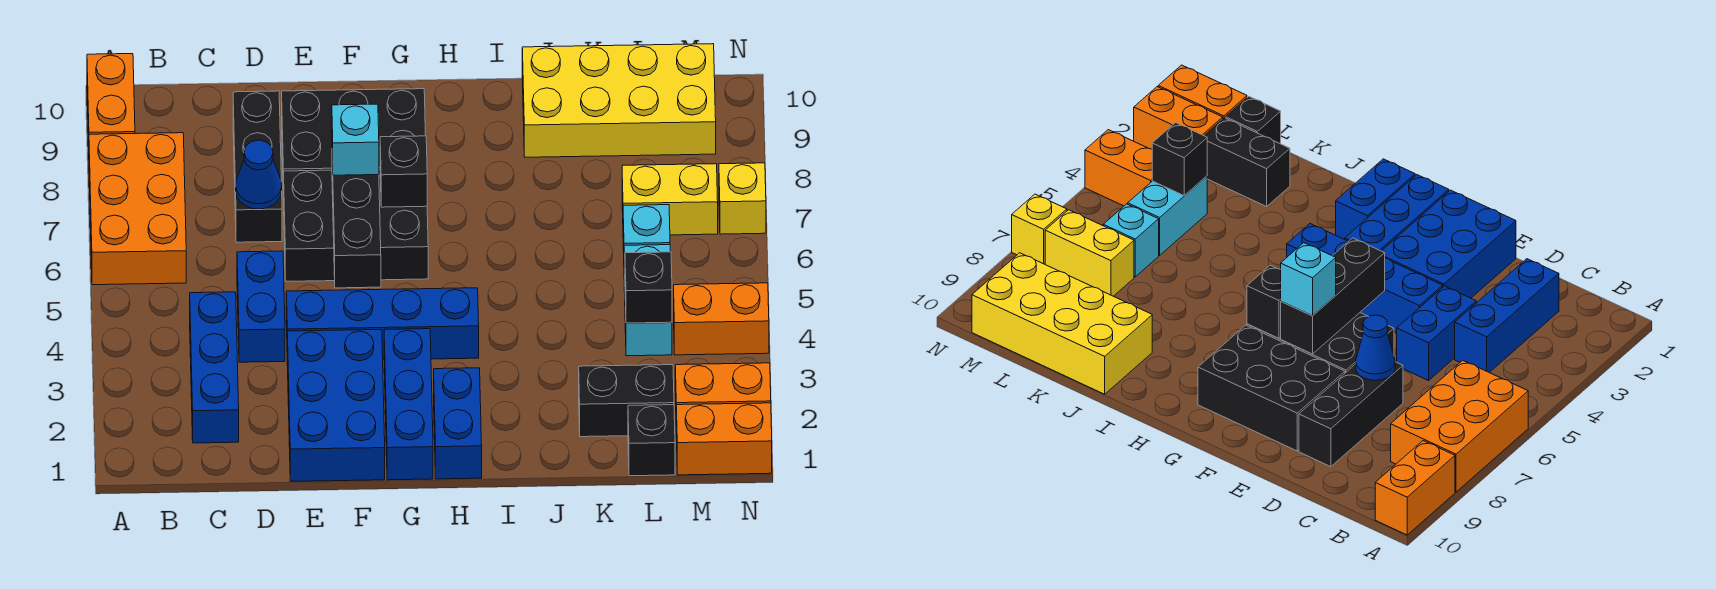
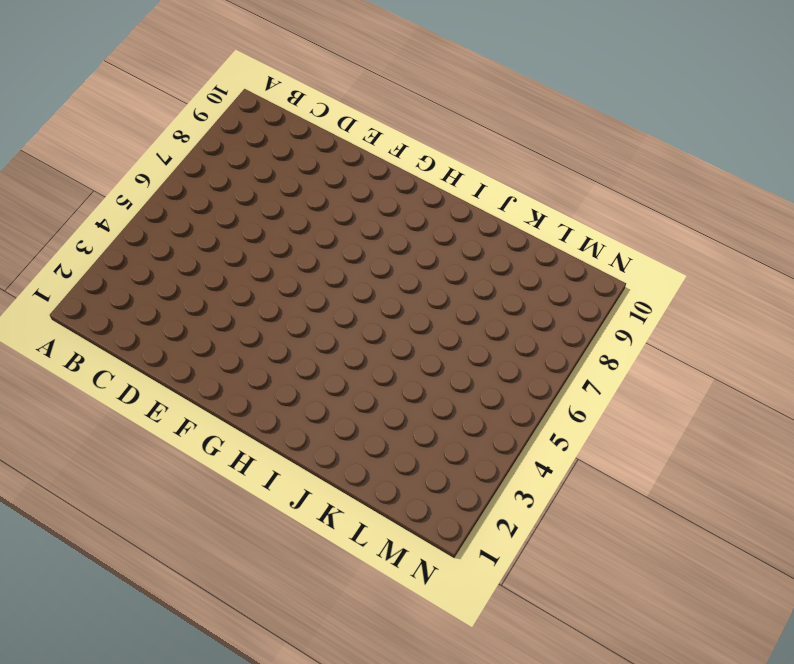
none -> orange brick A6:B8 level 1
none -> orange brick A9:A10 level 1
none -> blue brick C2:C4 level 1

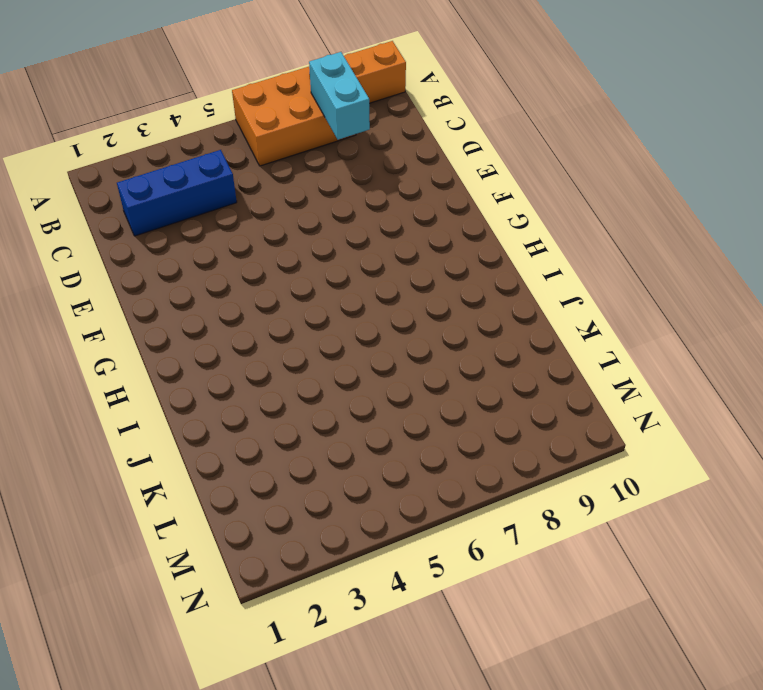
cyan brick B8:C8 level 2 -> cyan brick L4:L5 level 1
none -> blue brick D4:D5 level 1
none -> black brick D7:D9 level 1
none -> blue brick E1:F3 level 1

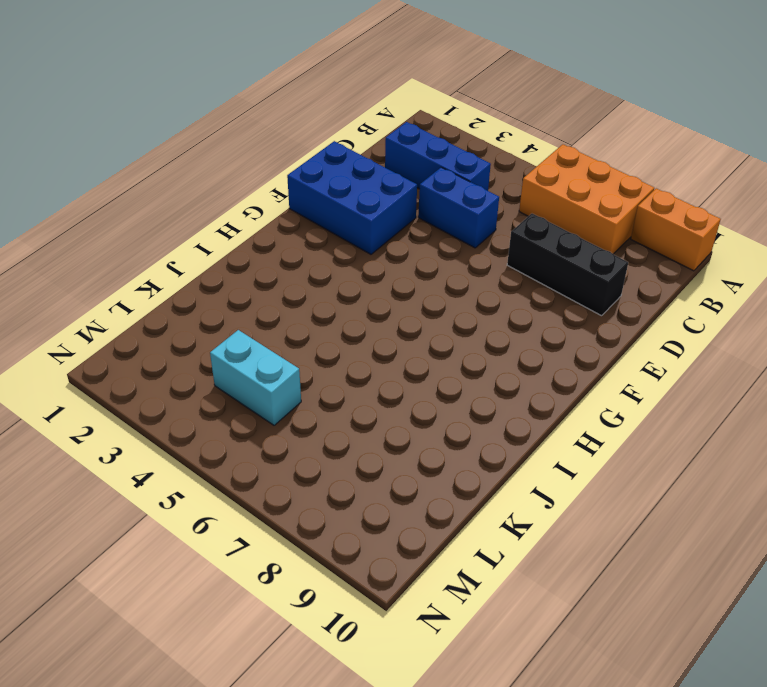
none -> blue brick E4:H4 level 1
none -> black brick E6:G7 level 1
none -> black brick E8:G9 level 1

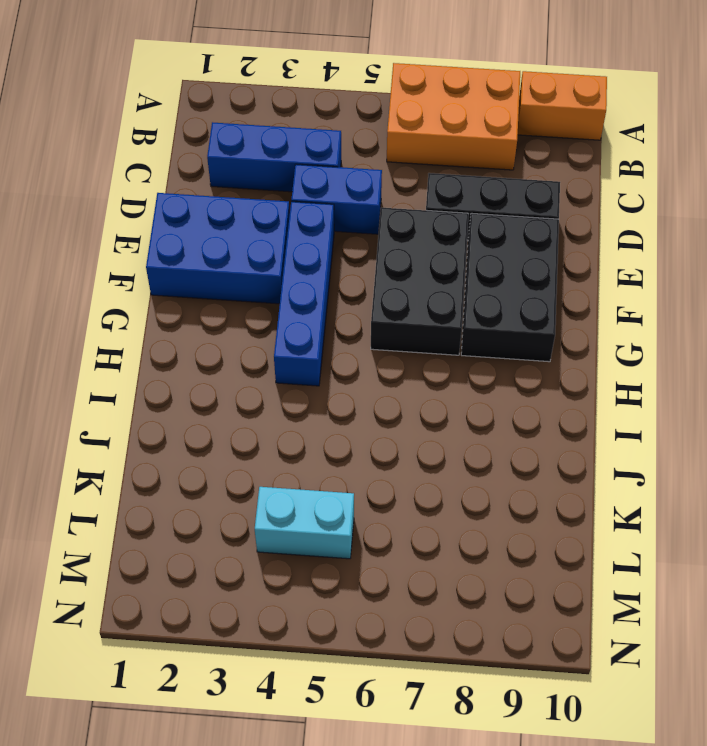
none -> blue brick G1:G3 level 1
none -> blue brick H1:H2 level 1
none -> yellow brick J9:M10 level 1

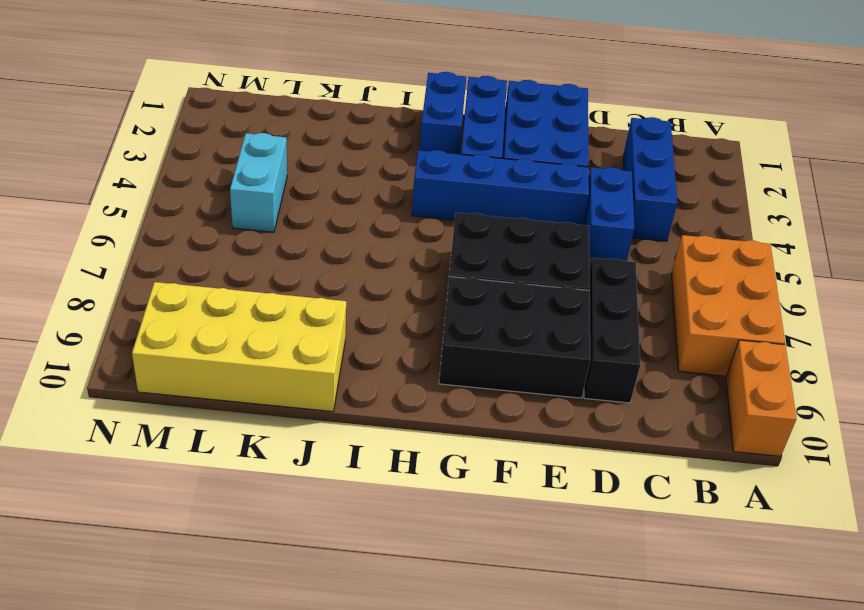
none -> black brick K2:L2 level 1
none -> black brick L1 level 1
none -> cyan brick L6 level 1

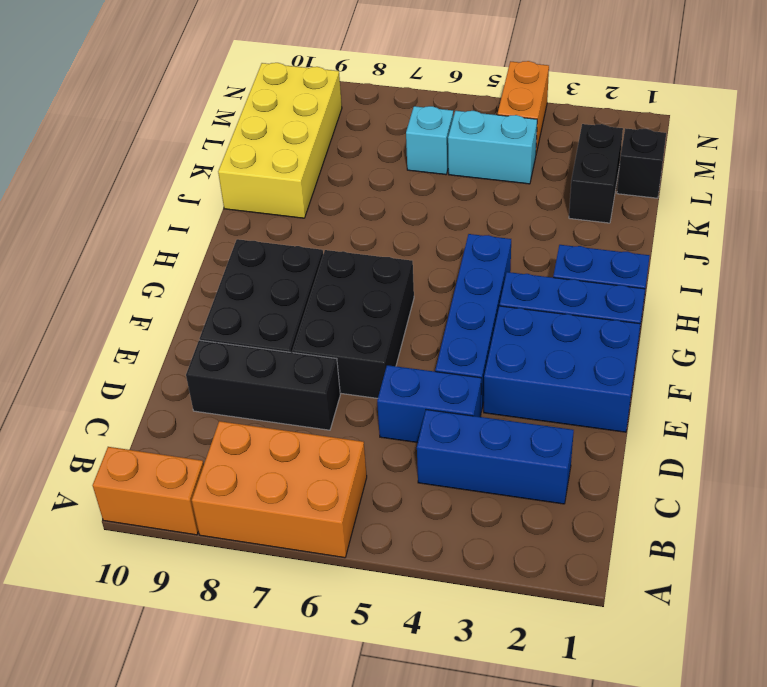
none -> yellow brick L7:M7 level 1
none -> orange brick M1:N1 level 1
none -> orange brick M2:N2 level 1

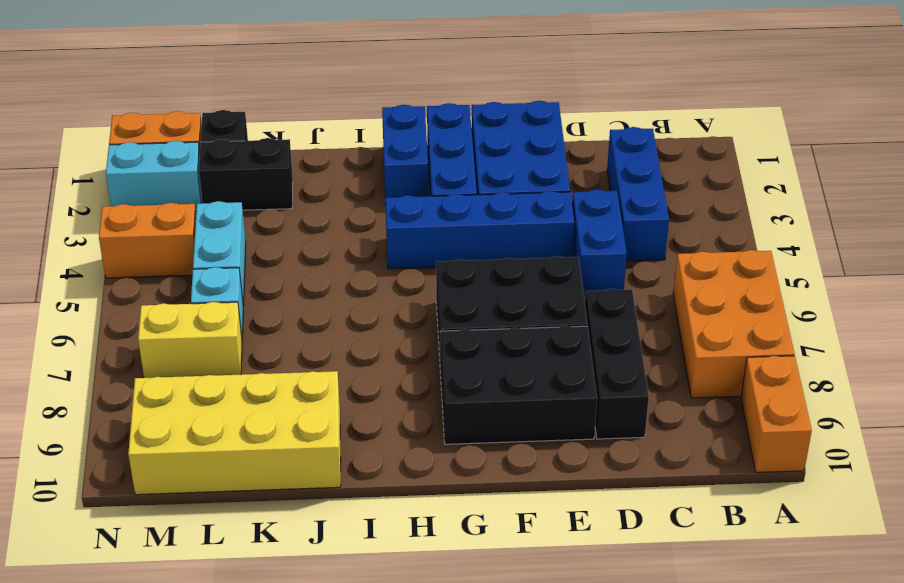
cyan brick M2:N2 level 1 -> orange brick M2:N2 level 1
none -> yellow brick N7 level 1
none -> blue cone D7 level 2
none -> black brick F5:F7 level 2

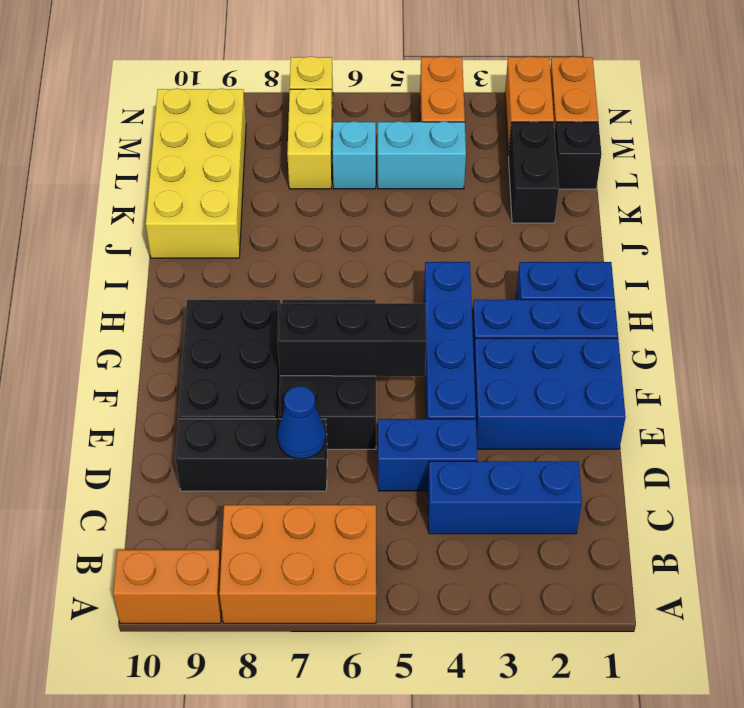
none -> black brick G7 level 2
none -> black brick L4 level 2
none -> cyan brick F7 level 3

